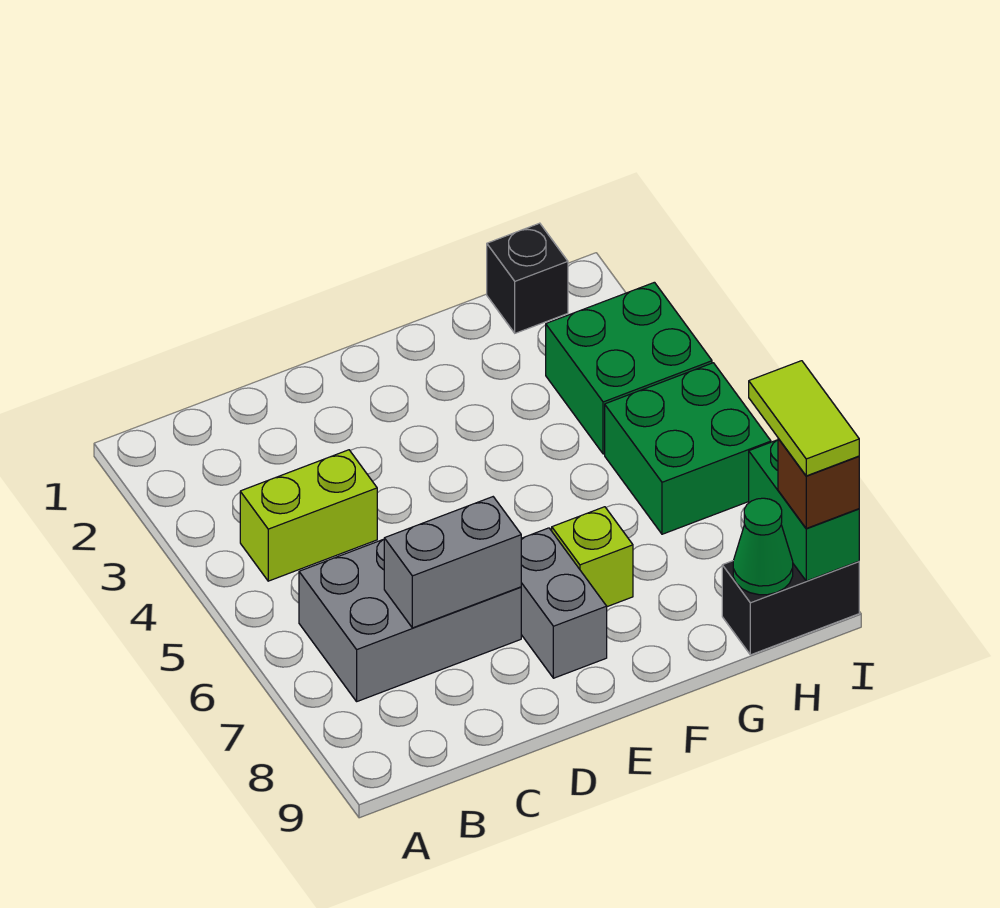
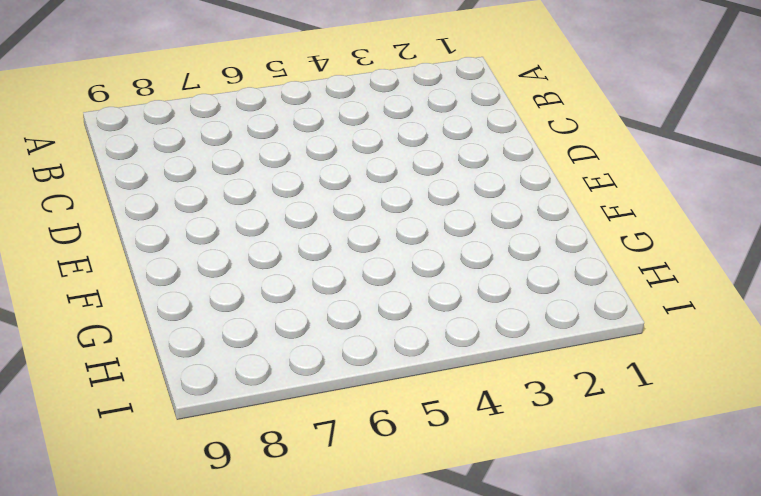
none -> lime brick B4:C4 level 1
none -> grey brick B6:D7 level 1
none -> grey brick E7:E8 level 1

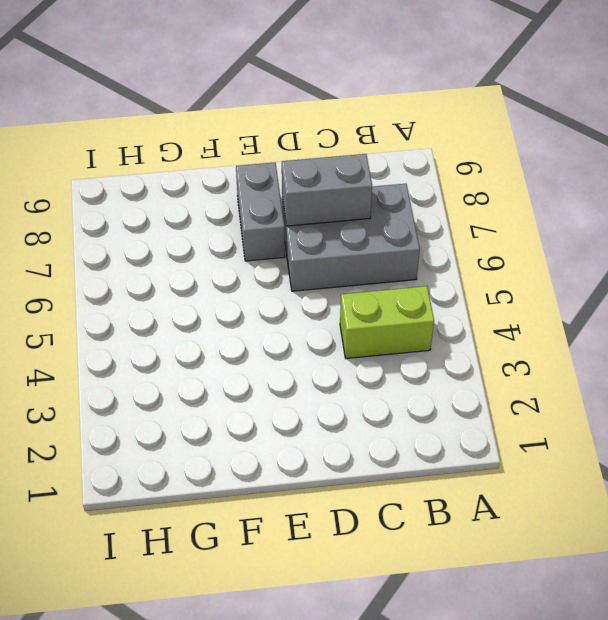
none -> lime brick F7 level 1
none -> black brick H1 level 1
none -> green brick H3:I4 level 1

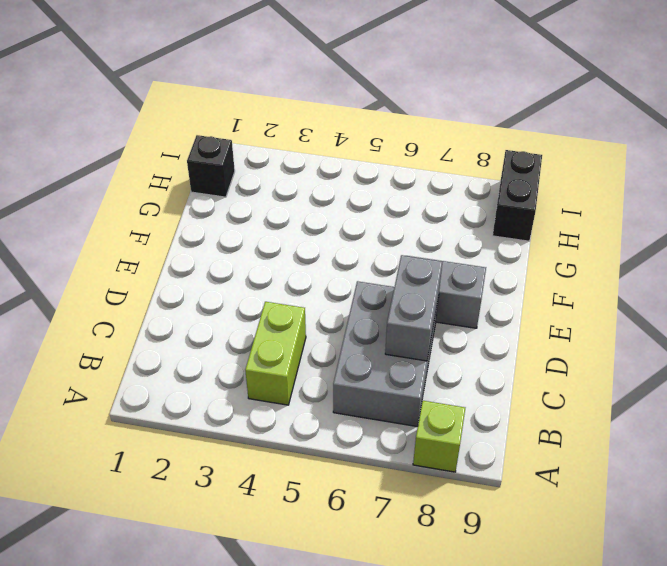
lime brick A8 level 1 -> lime brick F7 level 1
none -> green brick H3:I4 level 1
none -> green brick H5:I6 level 1
none -> green cone H9 level 2

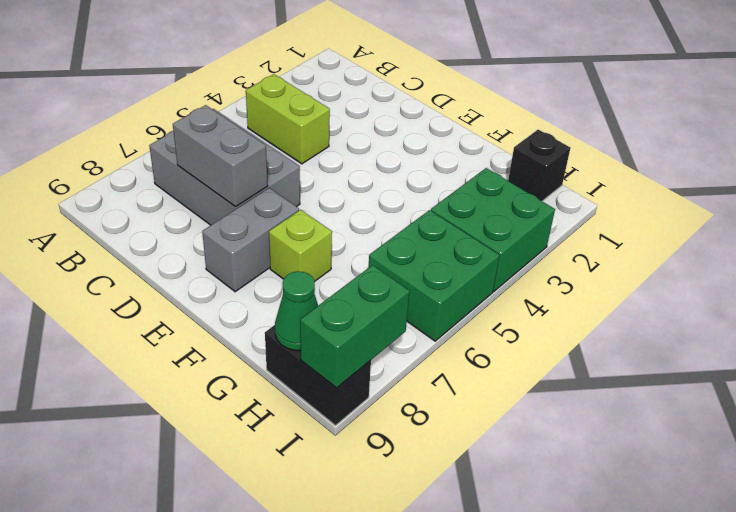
none -> brown brick I9 level 3
none -> lime tile I8:I9 level 4

